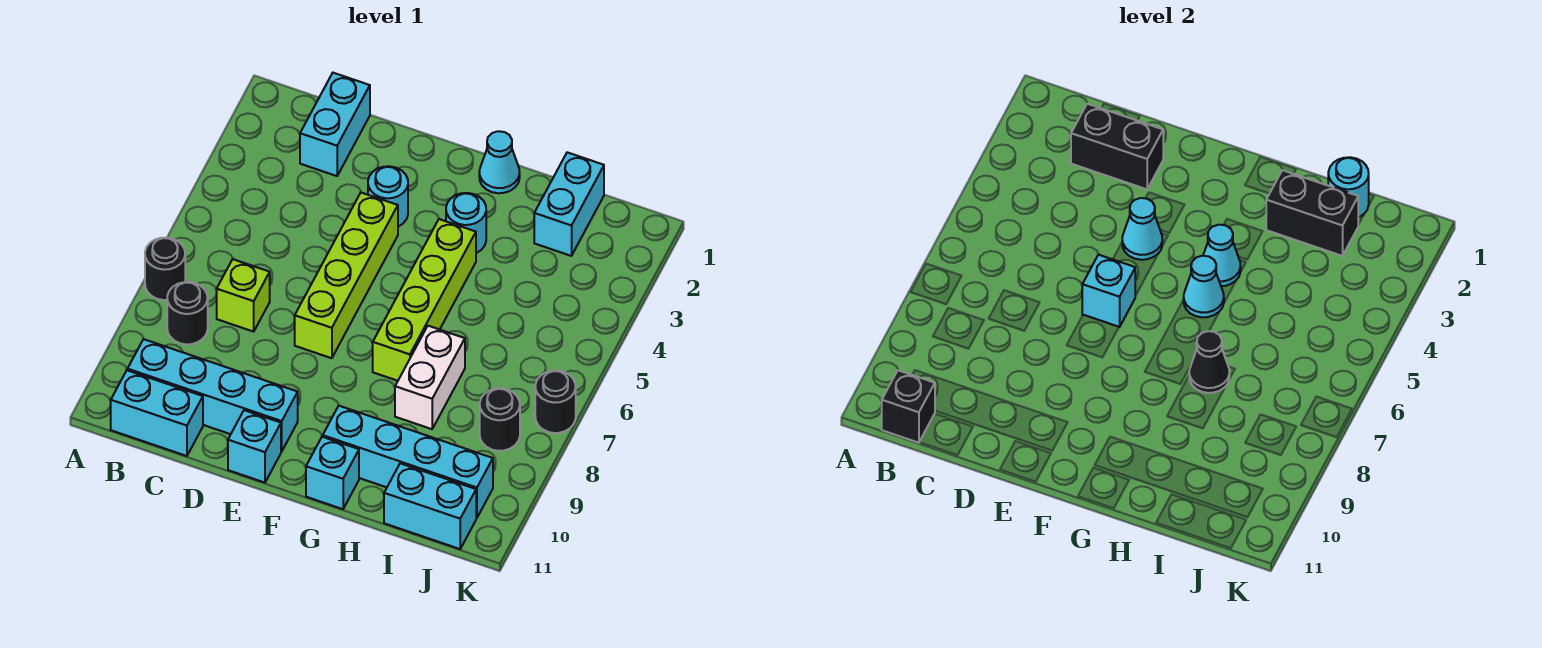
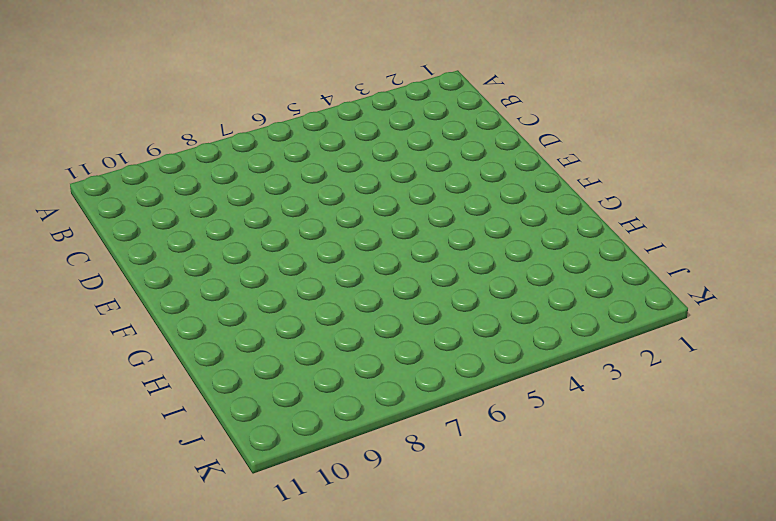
none -> black round brick A7 level 1
none -> black round brick B8 level 1
none -> cyan brick B10:E10 level 1

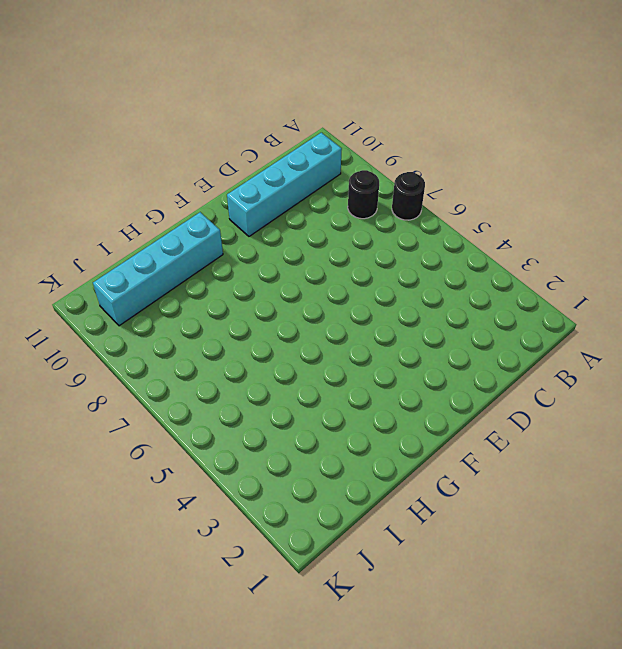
none -> cyan brick B11:C11 level 1
none -> cyan brick C1:C2 level 1
none -> lime brick C7 level 1

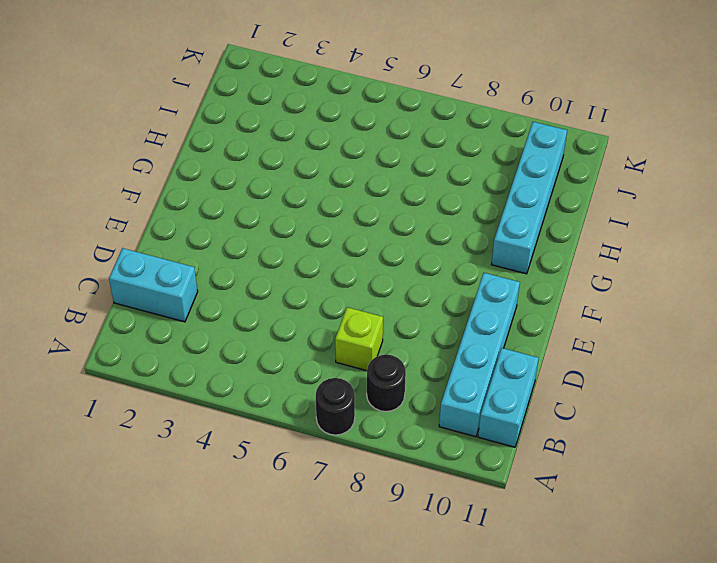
none -> cyan round brick E3 level 1
none -> lime brick E4:E7 level 1
none -> cyan brick E11 level 1

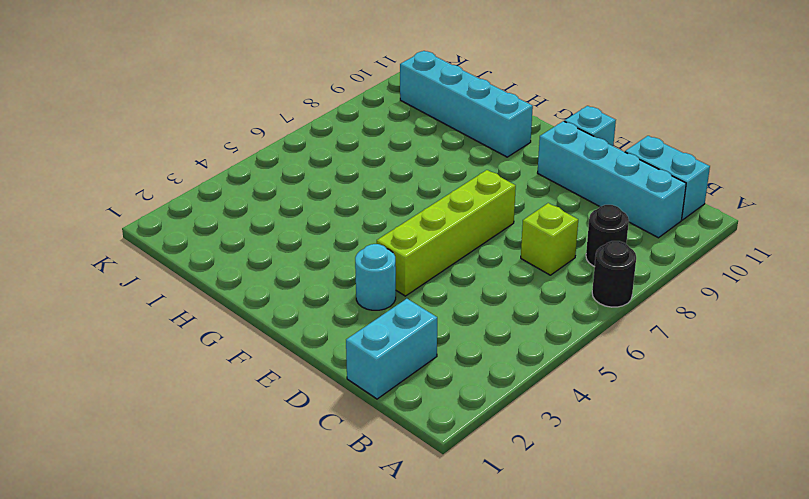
none -> cyan cone G1 level 1
none -> cyan round brick G3 level 1
none -> lime brick G4:G7 level 1

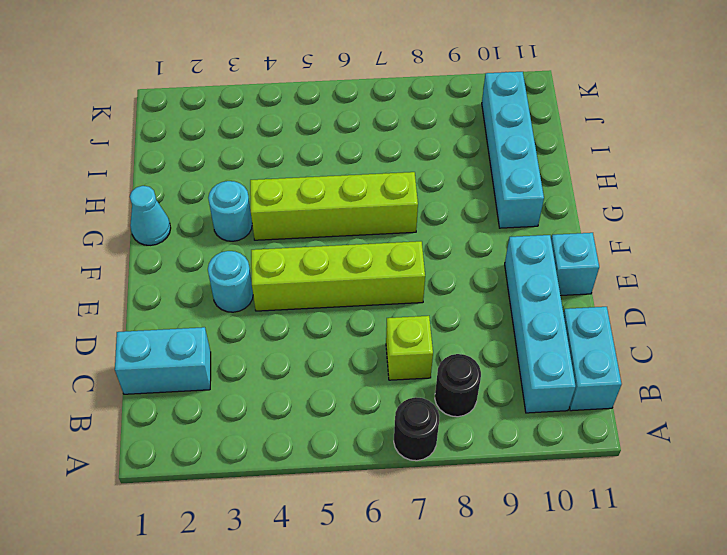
none -> cyan brick G11 level 1
none -> white brick H7:H8 level 1
none -> cyan brick I1:I2 level 1

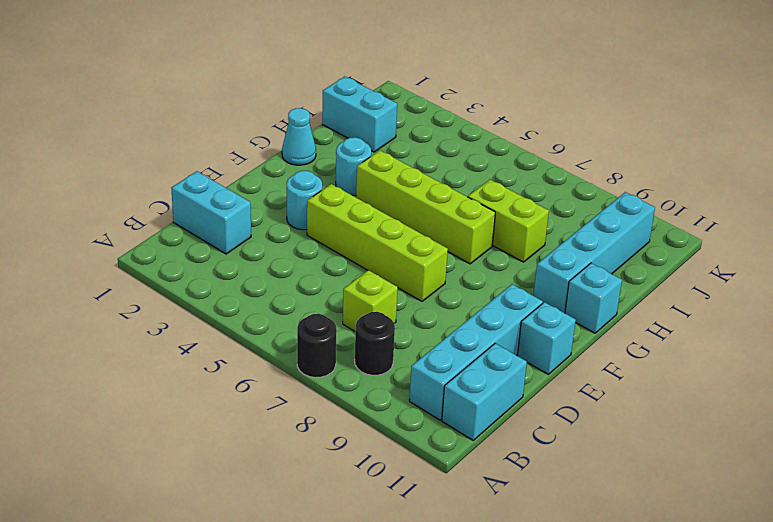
lime brick H7:H8 level 1 -> white brick H7:H8 level 1
none -> cyan brick I11:J11 level 1
none -> black round brick J8 level 1
none -> black round brick K7 level 1

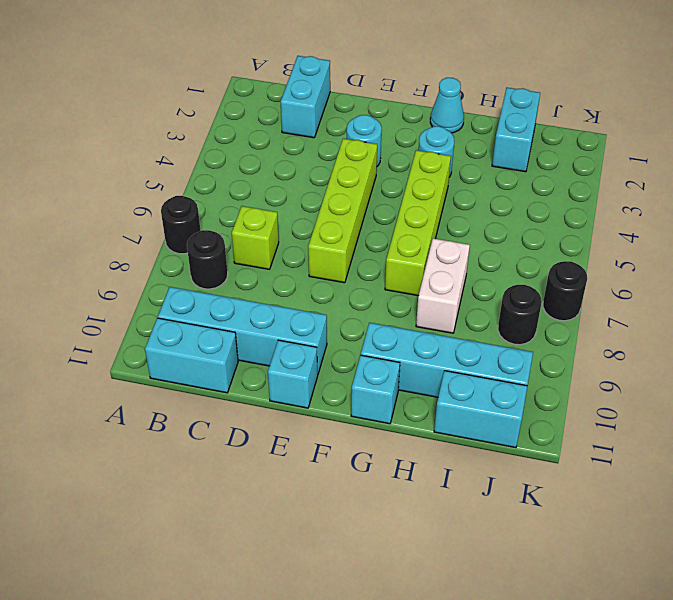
none -> black brick B11 level 2
none -> black brick C2:D2 level 2
none -> cyan cone E4 level 2

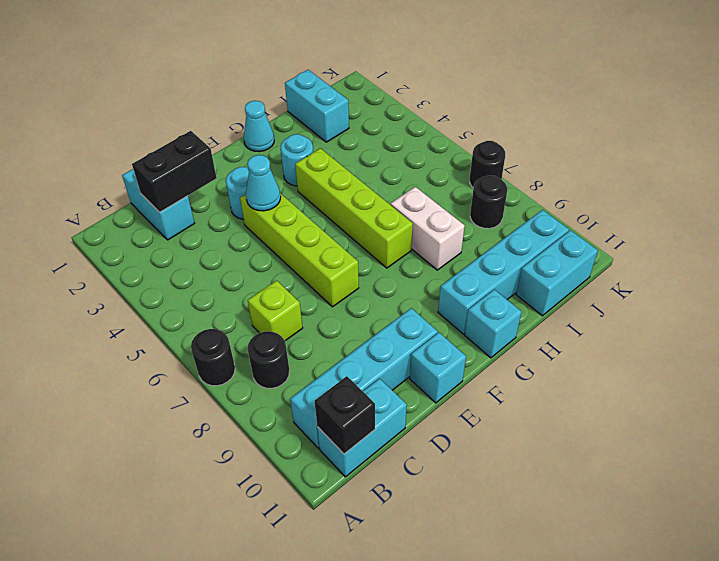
none -> cyan brick E6 level 2
none -> cyan cone G4 level 2
none -> cyan cone G5 level 2

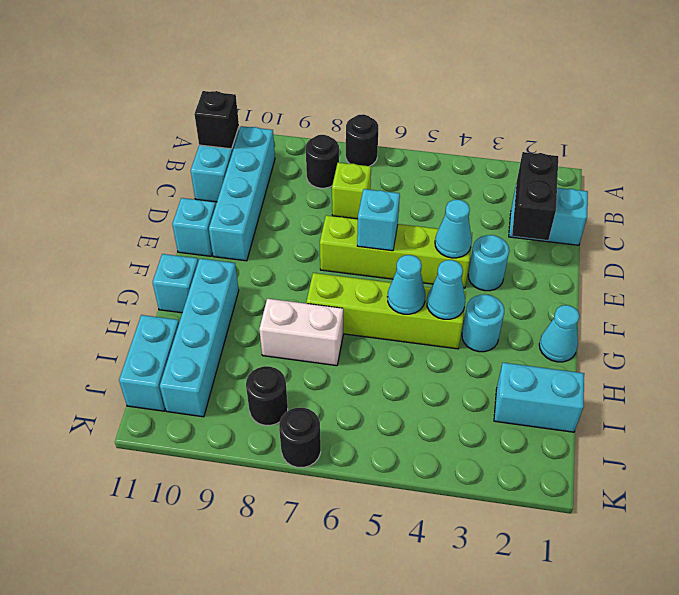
none -> black brick H2:I2 level 2
none -> black cone H7 level 2
none -> cyan round brick I1 level 2

